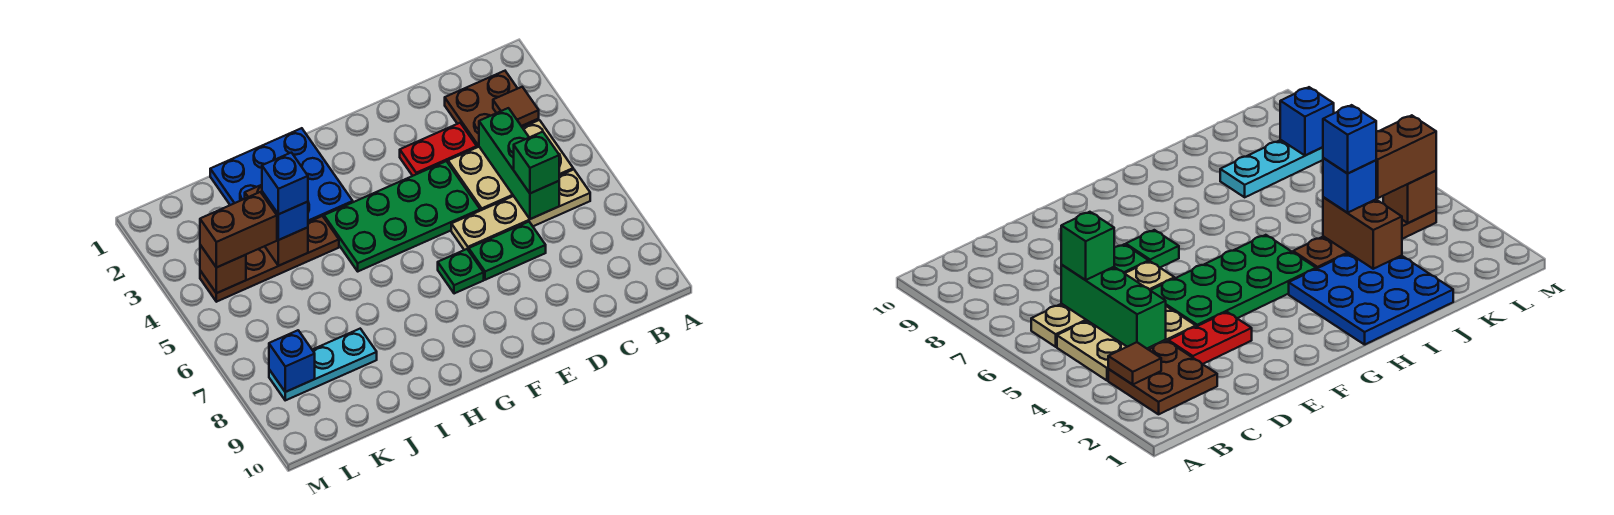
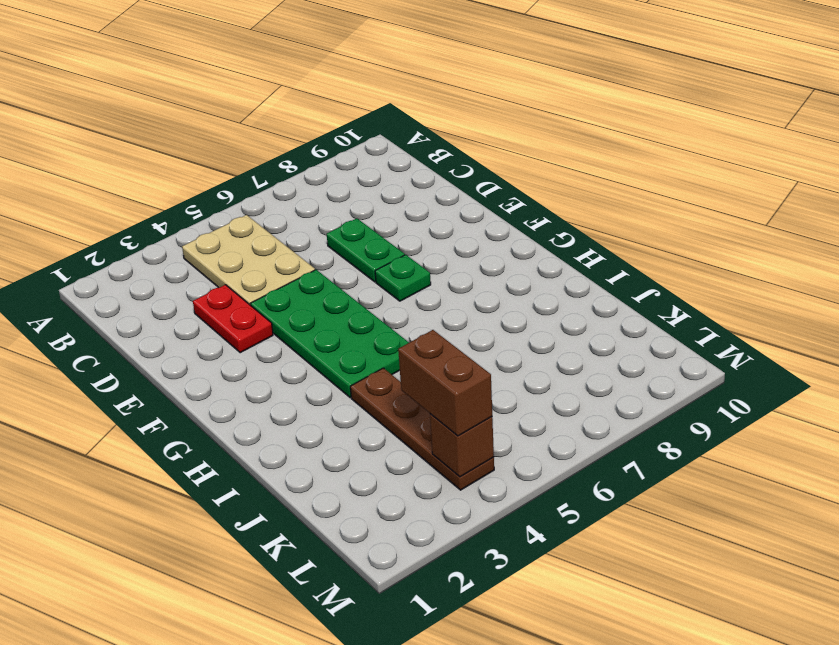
none -> brown plate B2:C3 level 1
none -> tan plate B6:E6 level 1
none -> blue plate H1:J3 level 1

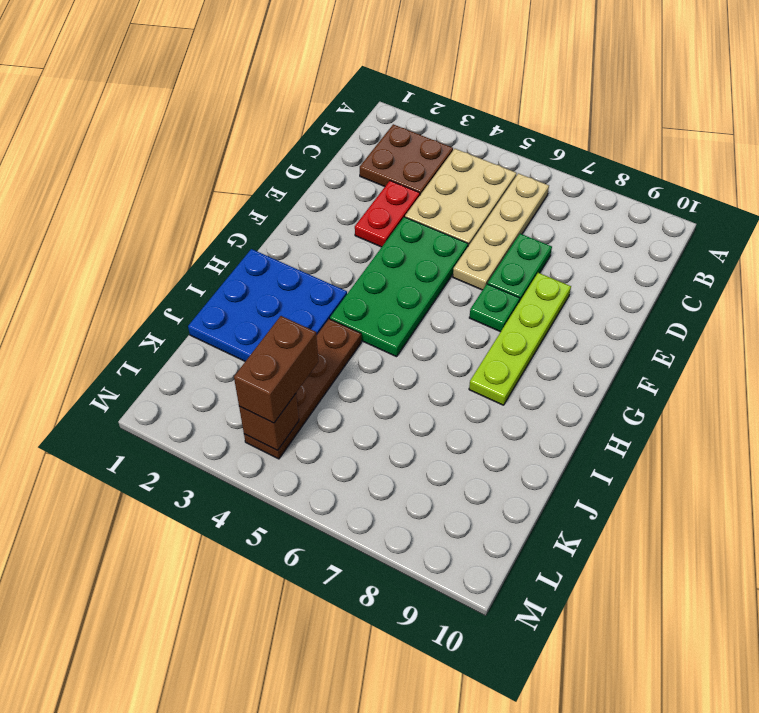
lime plate E8:H8 level 1 -> none
none -> cyan plate J8:L8 level 1
none -> brown tile B3 level 2
none -> green brick C4:C6 level 2

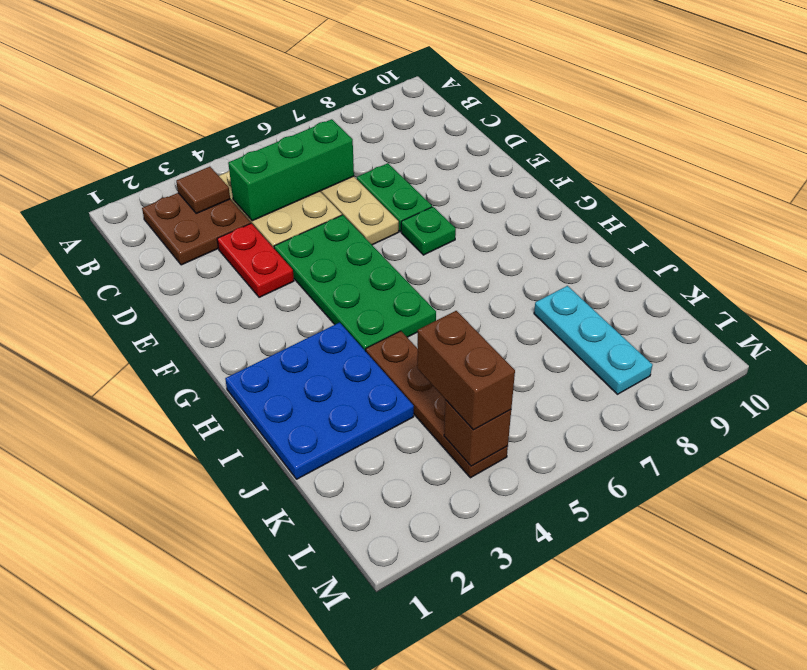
none -> brown brick J3:J4 level 2
none -> blue brick L8 level 2
none -> green brick C6 level 3

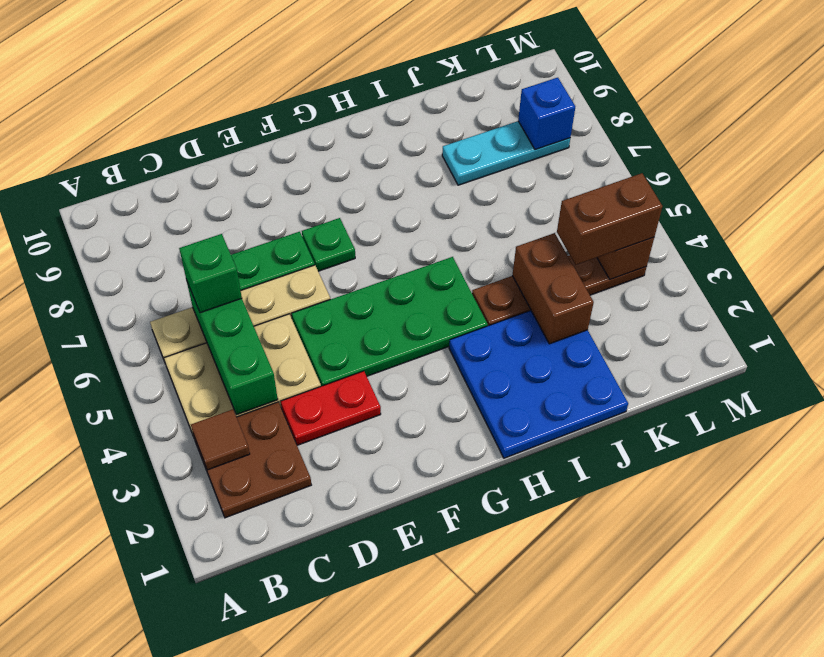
none -> blue brick J4 level 3
none -> blue brick J4 level 4

